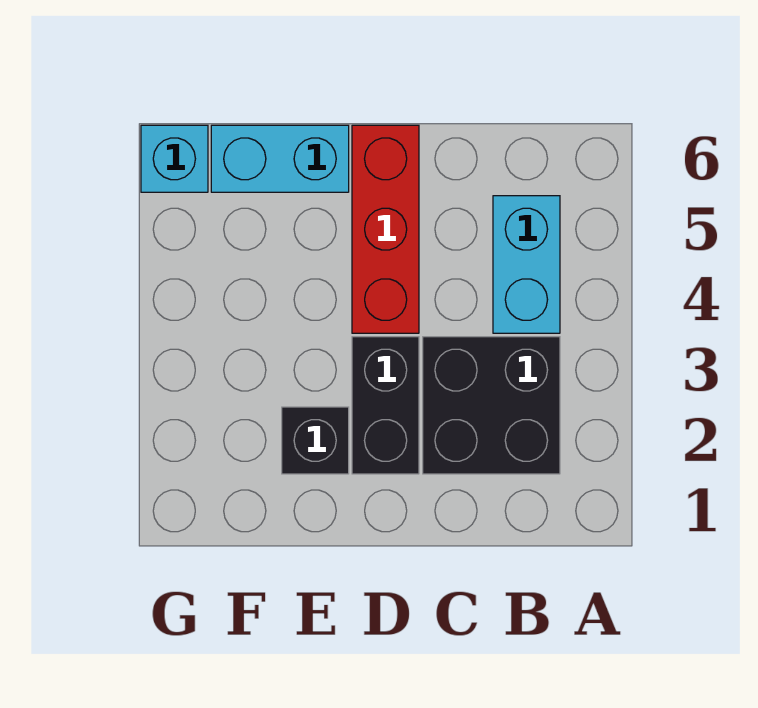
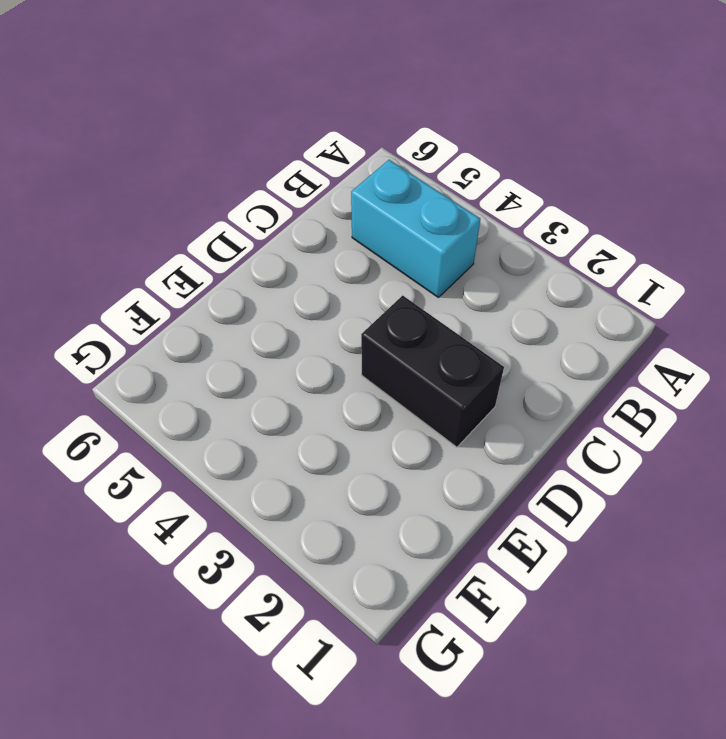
none -> black brick B2:C3 level 1
none -> red brick D4:D6 level 1

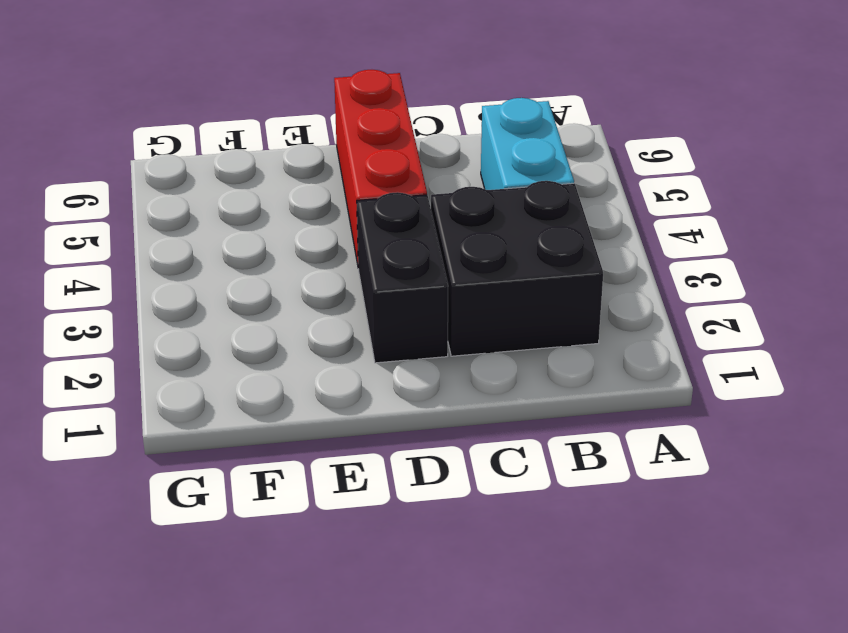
none -> black brick E2 level 1
none -> cyan brick E6:F6 level 1

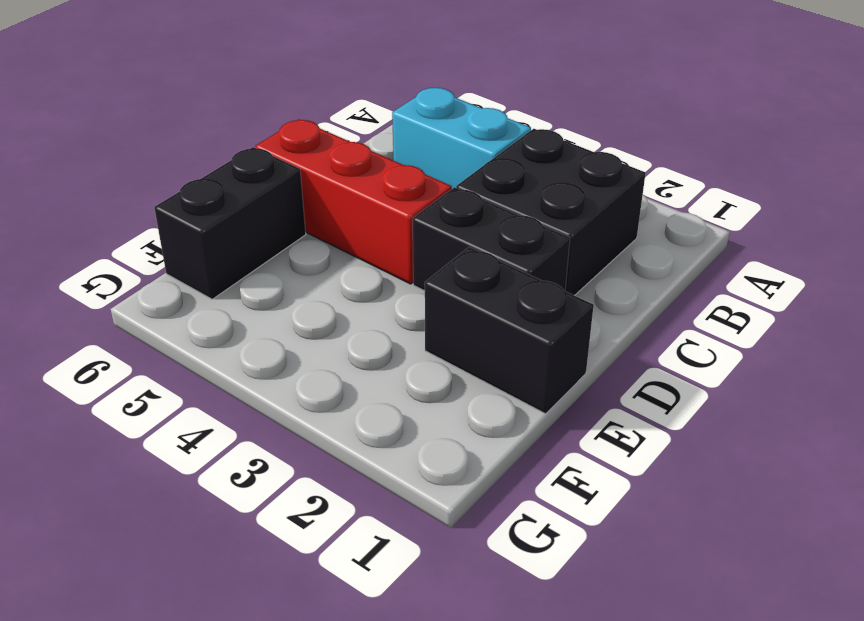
black brick E1:E2 level 1 -> black brick E2 level 1
black brick E6:F6 level 1 -> cyan brick E6:F6 level 1
none -> cyan brick G6 level 1

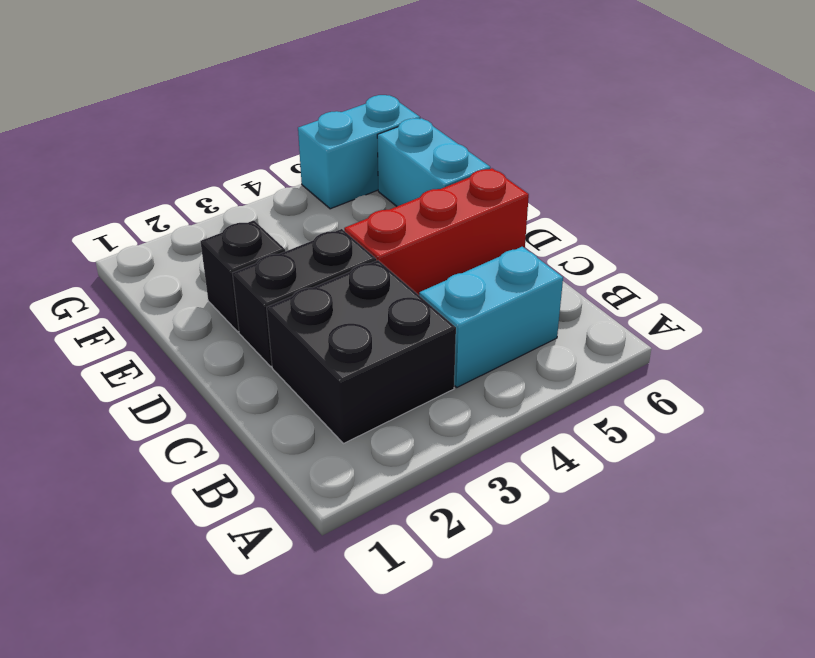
cyan brick G5:G6 level 1 -> cyan brick G6 level 1

